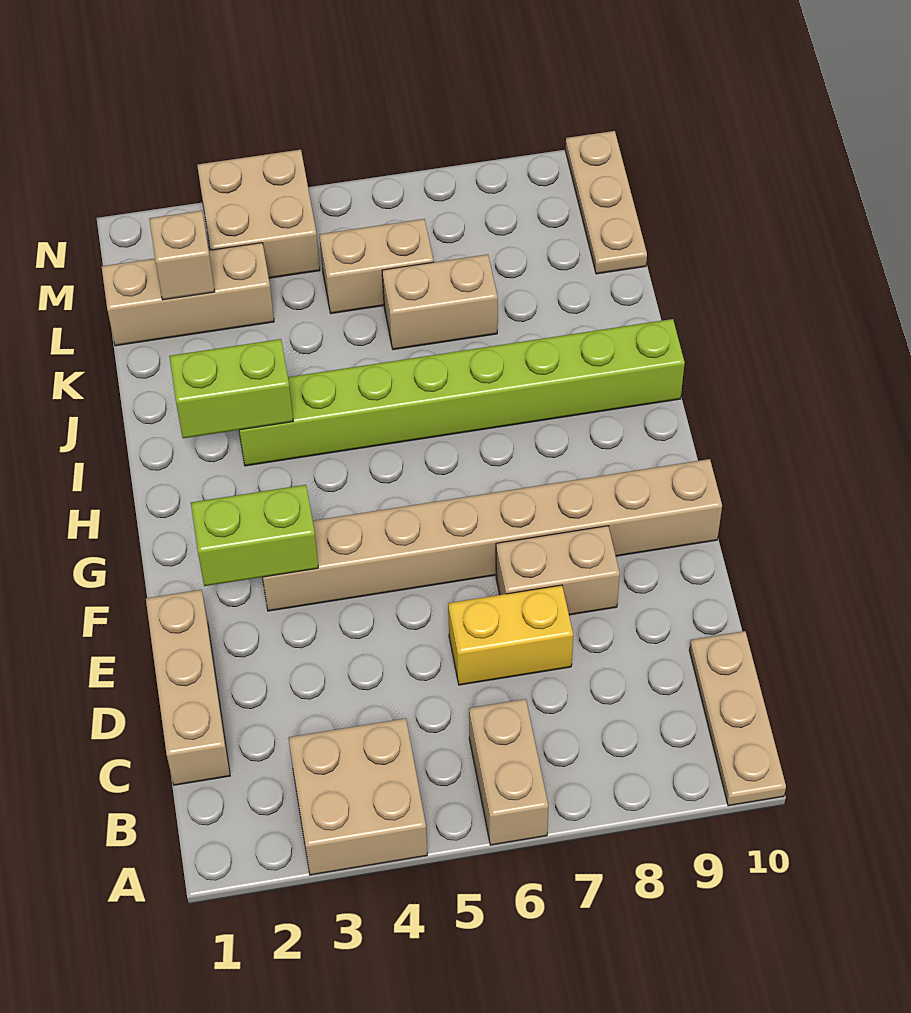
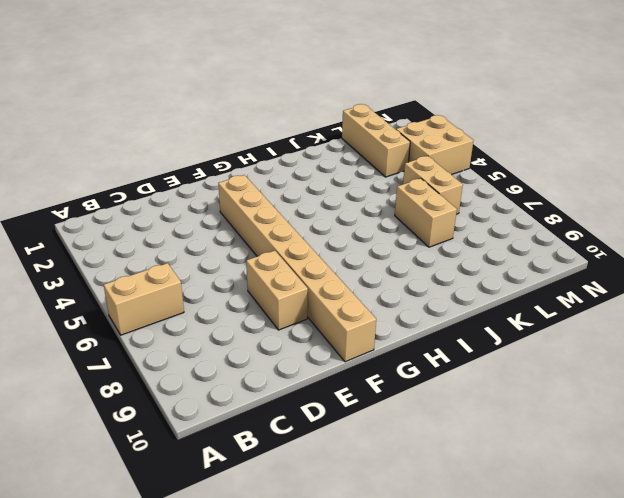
none -> tan brick A3:B4 level 1
none -> tan plate A10:C10 level 1
none -> tan brick C1:E1 level 1

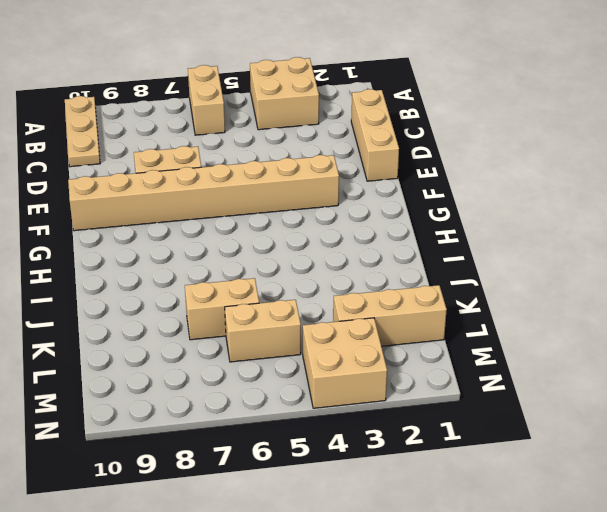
none -> yellow brick D6:D7 level 1
none -> lime brick I3:I10 level 1
none -> tan plate L10:N10 level 1

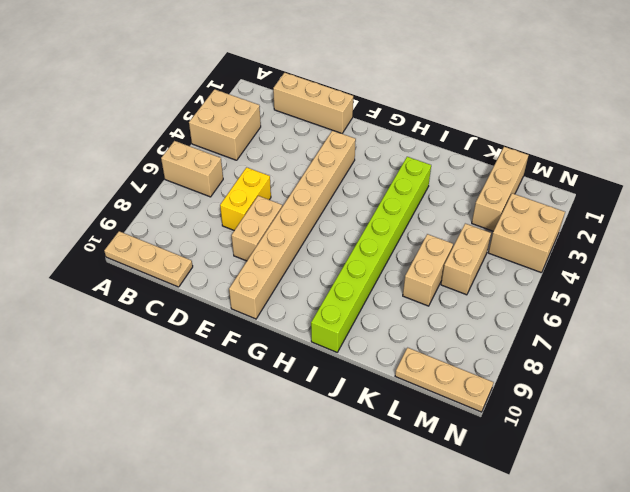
none -> lime brick F2:F3 level 2
none -> lime brick I2:I3 level 2
none -> tan brick L2 level 2

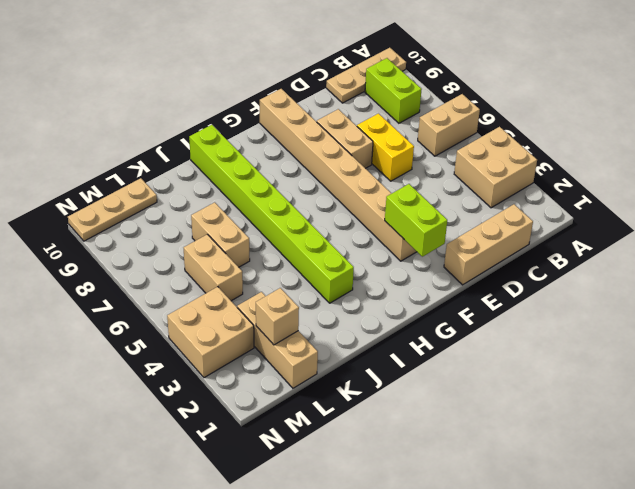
lime brick B8:B9 level 1 -> lime brick I2:I3 level 2

